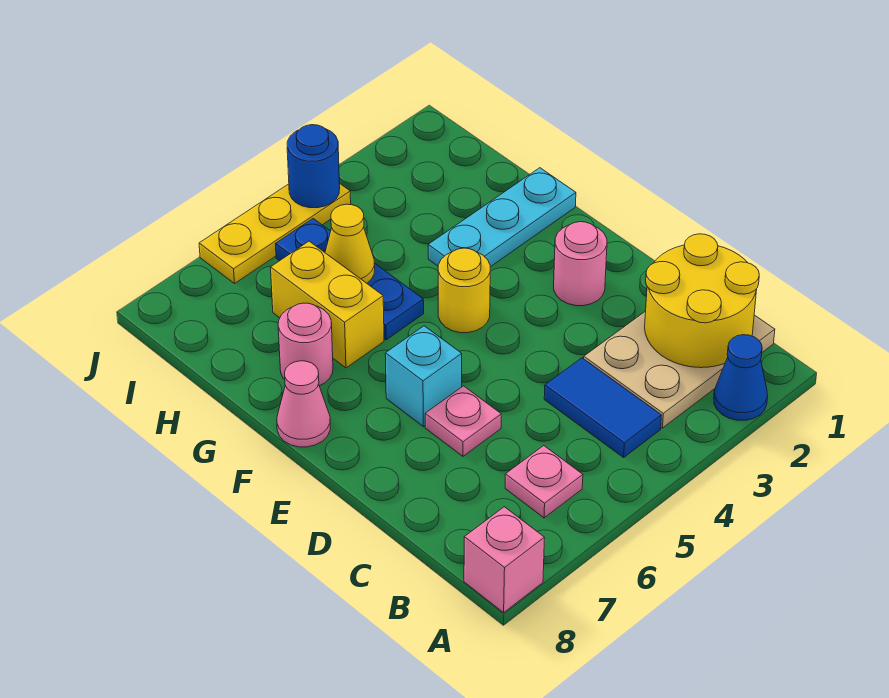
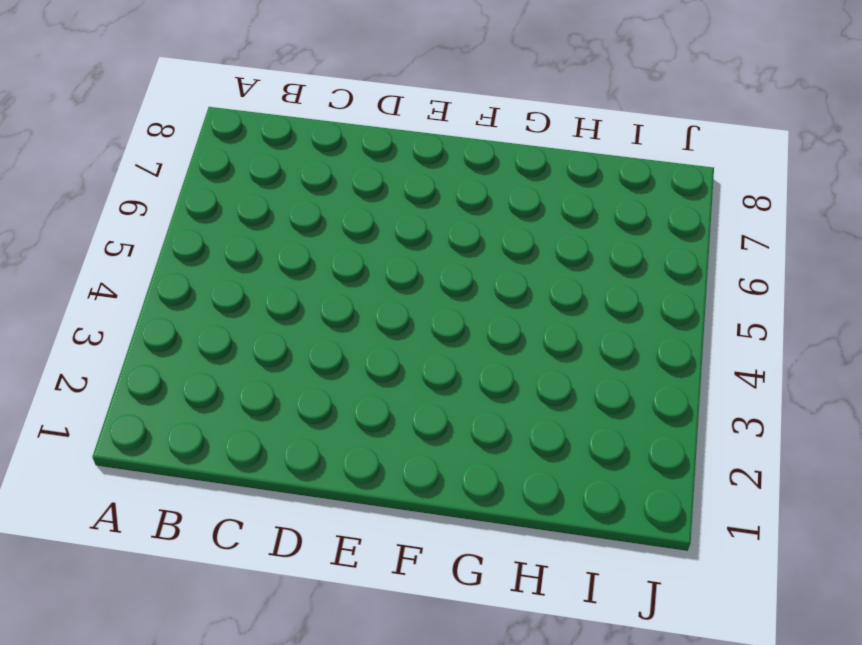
none -> blue cone A2 level 1
none -> pink brick A8 level 1
none -> tan plate B1:C3 level 1

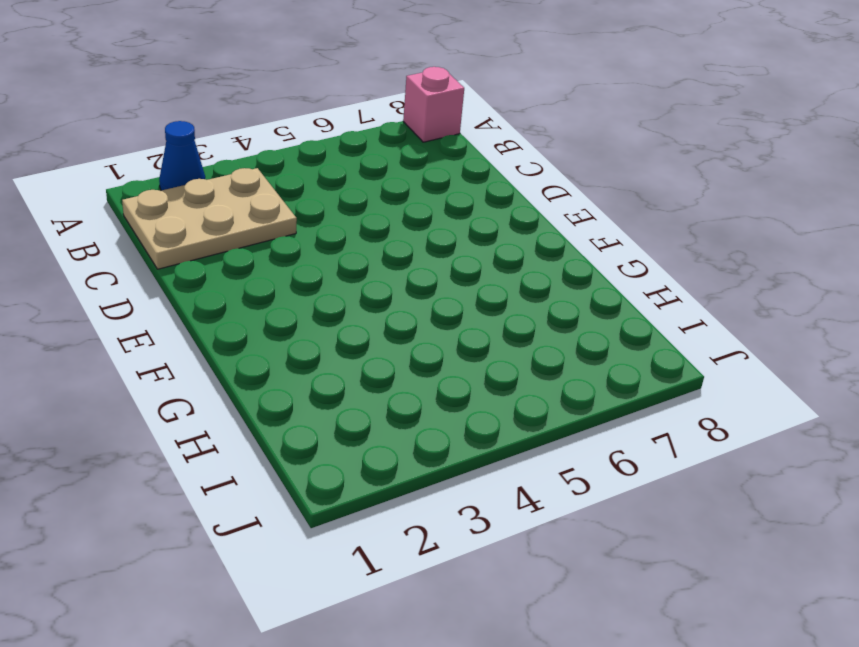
none -> blue tile B4:C4 level 1
none -> pink plate B6 level 1
none -> pink plate D6 level 1

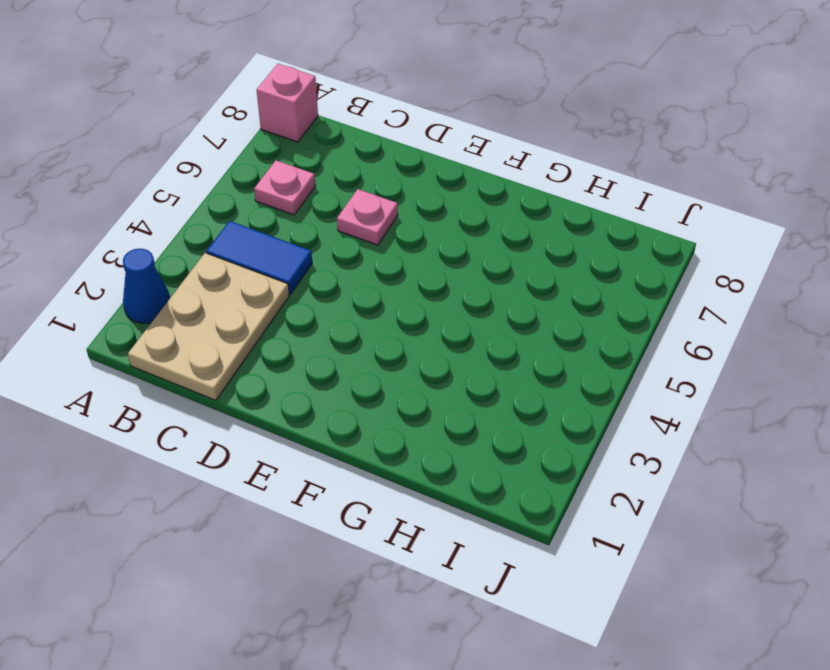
none -> pink round brick E2 level 1
none -> cyan brick E6 level 1
none -> yellow round brick F4 level 1

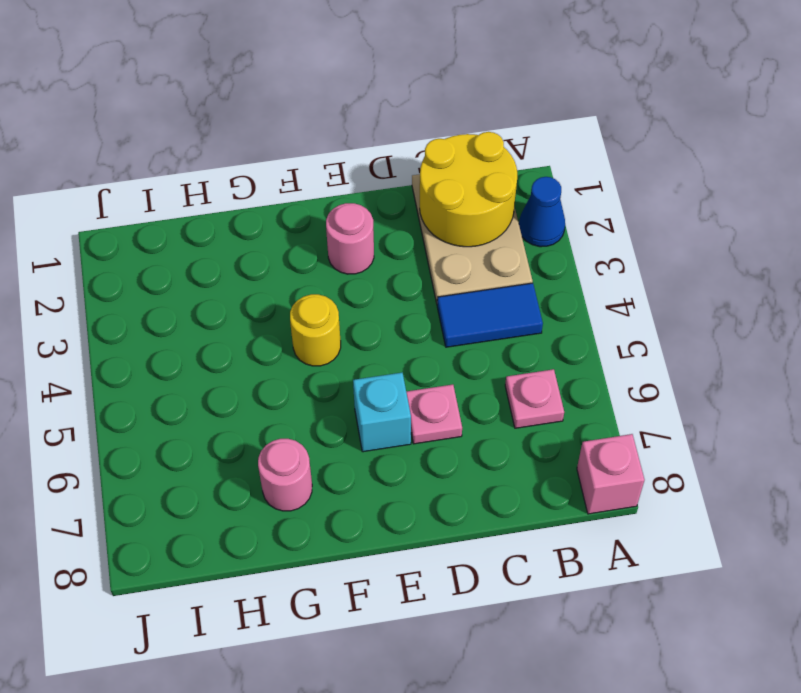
none -> pink cone F8 level 1
none -> cyan plate G1:G3 level 1
none -> blue plate G5:I5 level 1

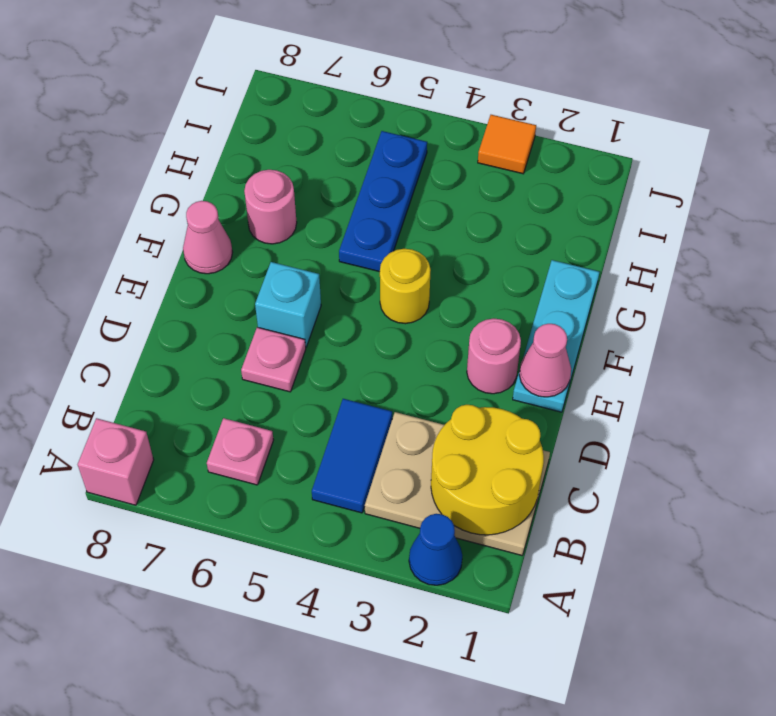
cyan plate E1:G1 level 1 -> cyan plate G1:G3 level 1
pink cone E1 level 2 -> none
orange tile J3 level 1 -> none
none -> yellow brick G6:H6 level 1
none -> yellow plate J4:J6 level 1
none -> yellow cone H5 level 2

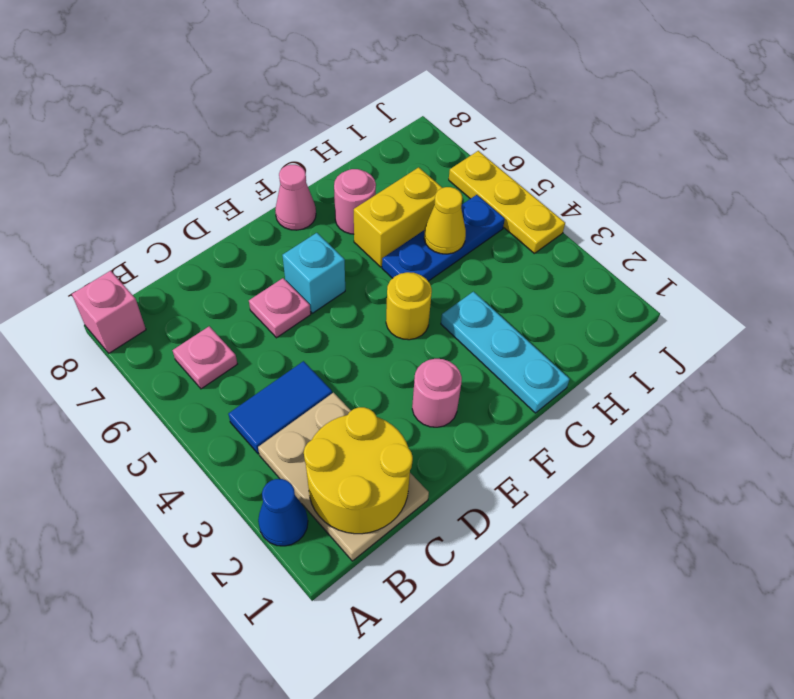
none -> blue round brick J4 level 2

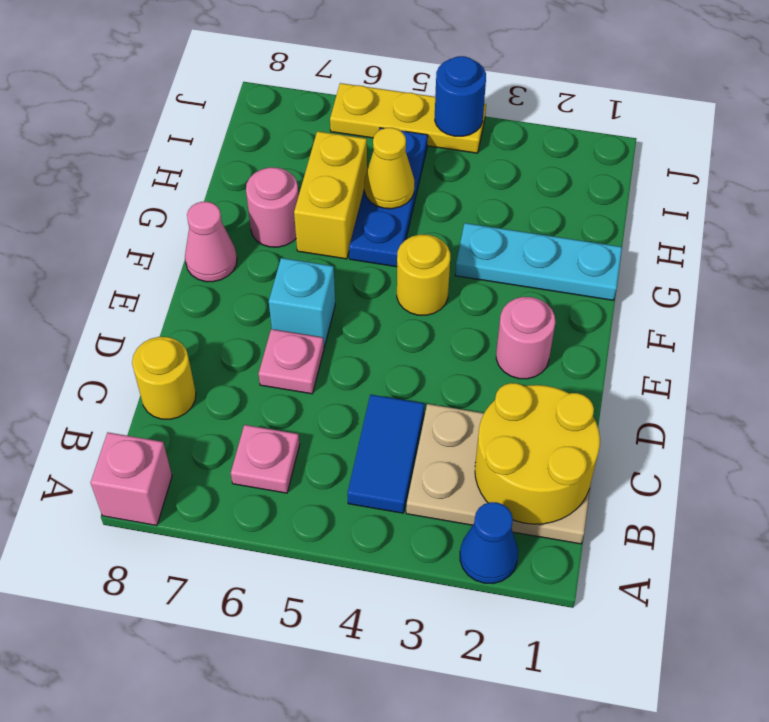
yellow round brick C8 level 1 -> none

